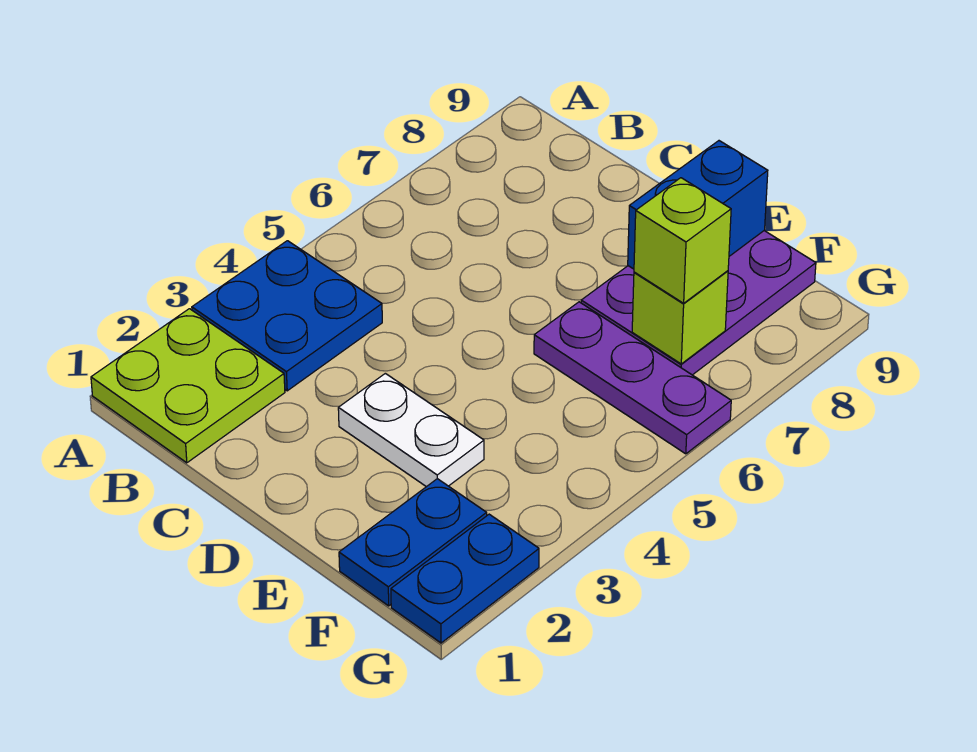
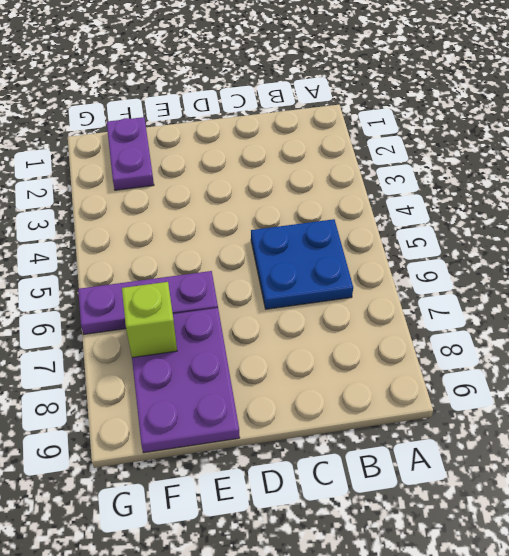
blue plate B5:C6 level 1 -> blue plate A3:B4 level 1
purple plate F1:F2 level 1 -> blue plate F1:F2 level 1
none -> lime plate A1:B2 level 1
none -> white plate D3:E3 level 1

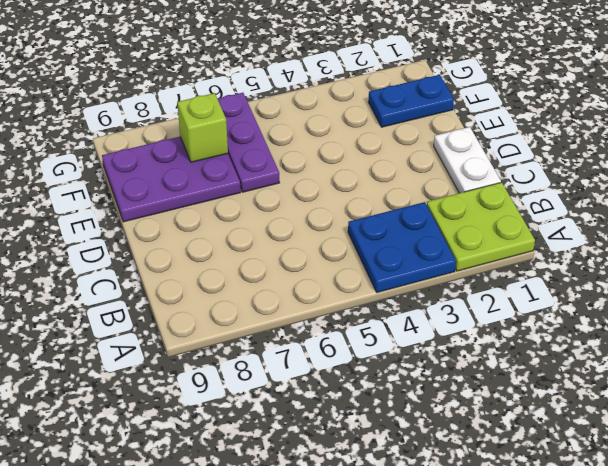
white plate C1:D1 level 1 -> white plate D3:E3 level 1
none -> blue plate G1:G2 level 1
none -> blue brick E8:E9 level 2

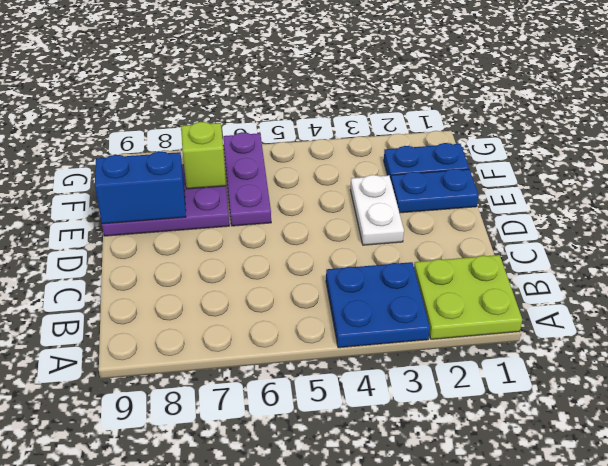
blue plate E1:E2 level 1 -> blue plate G1:G2 level 1
none -> lime brick F7 level 3

